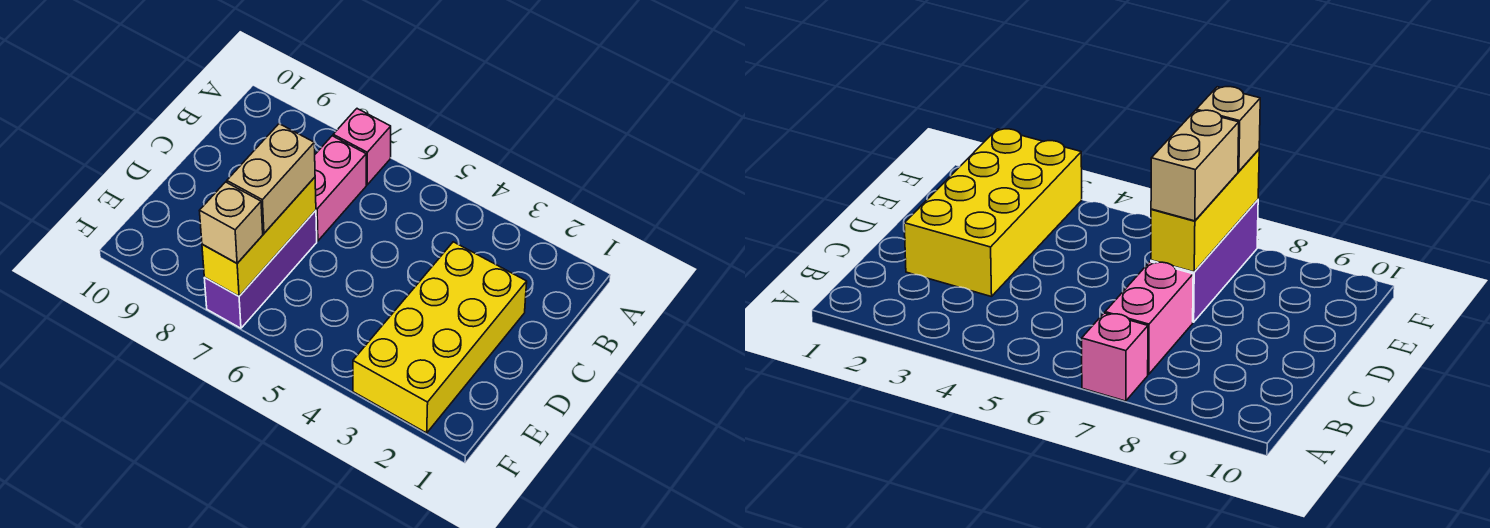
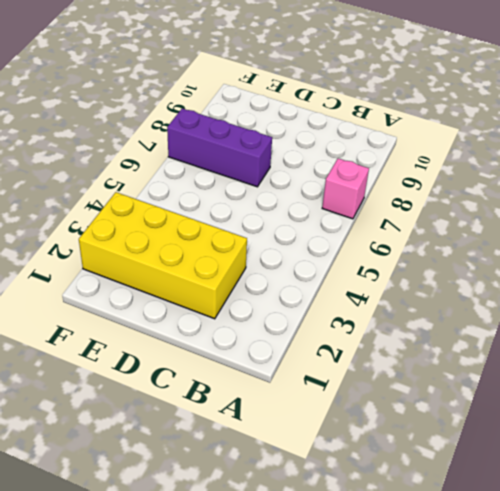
none -> pink brick B7:C7 level 1
none -> yellow brick D7:F7 level 2

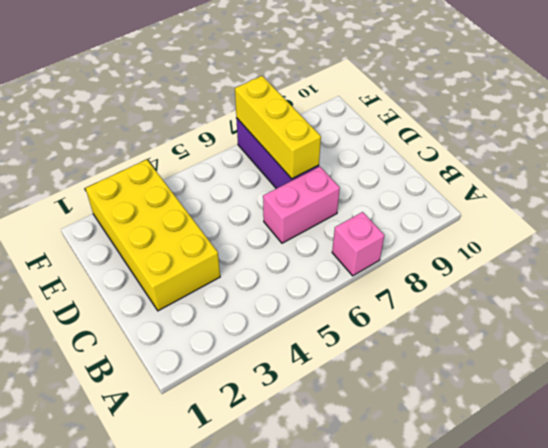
pink brick C6:C7 level 1 -> pink brick B7:C7 level 1
none -> tan brick D7:E7 level 3
none -> tan brick F7 level 3

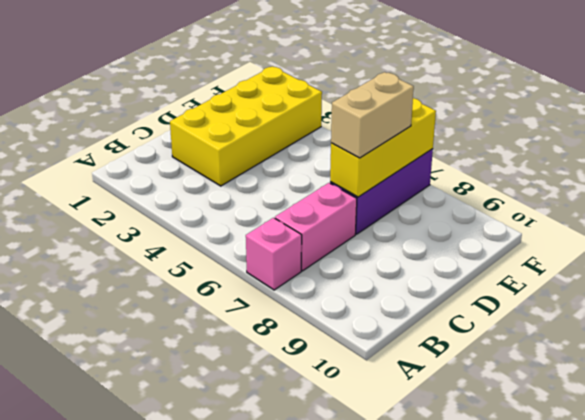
none -> tan brick F7 level 3

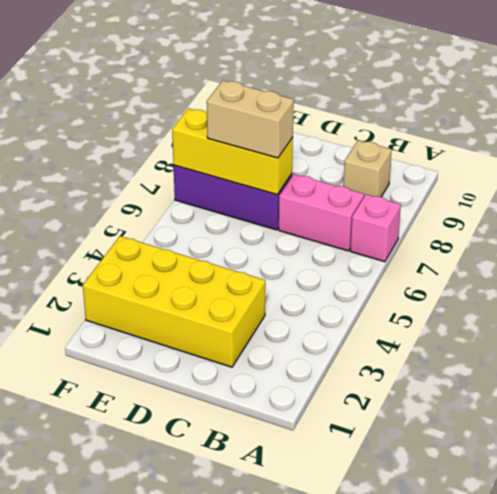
tan brick B9 level 1 -> tan brick F7 level 3

